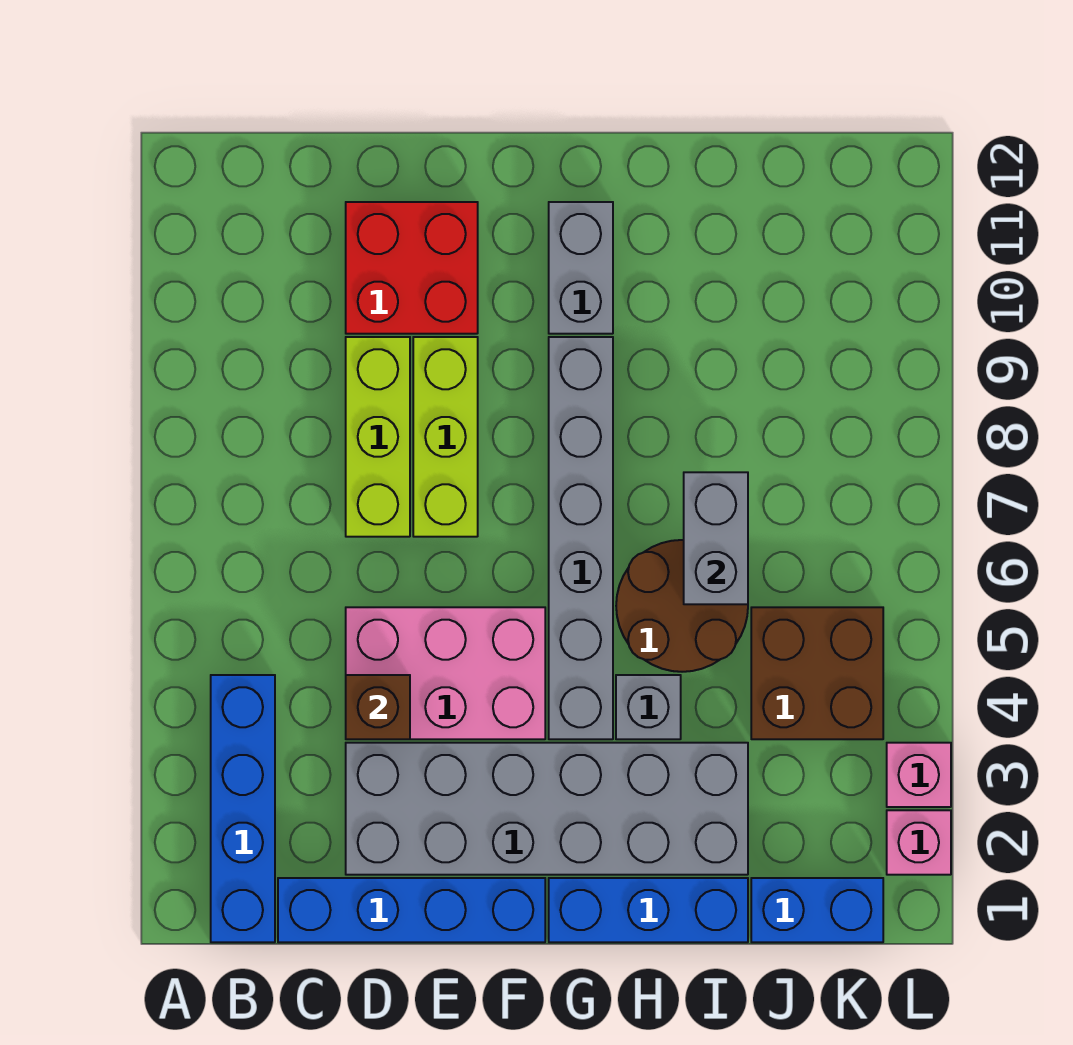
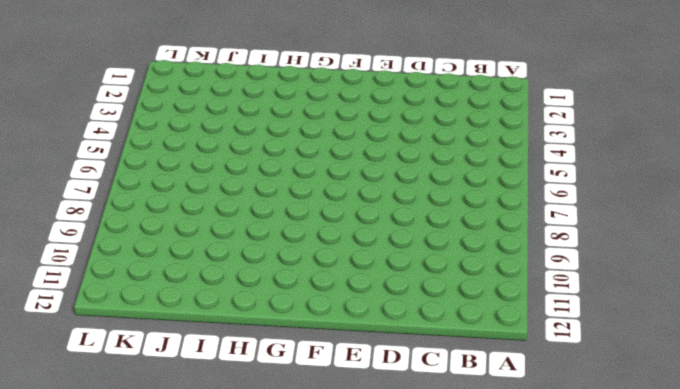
none -> blue brick B1:B4 level 1
none -> blue brick C1:F1 level 1
none -> grey brick D2:I3 level 1

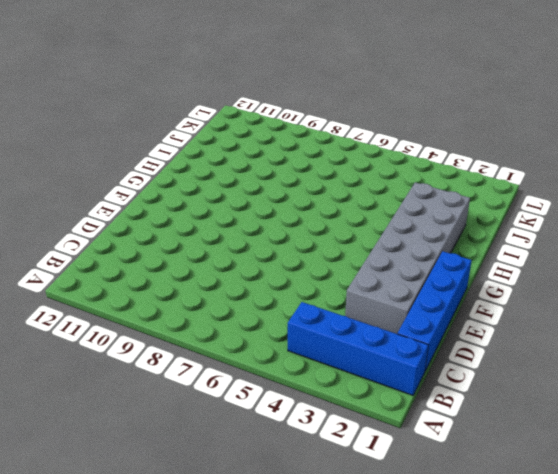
none -> pink brick D4:F5 level 1
none -> lime brick D7:D9 level 1
none -> red brick D10:E11 level 1

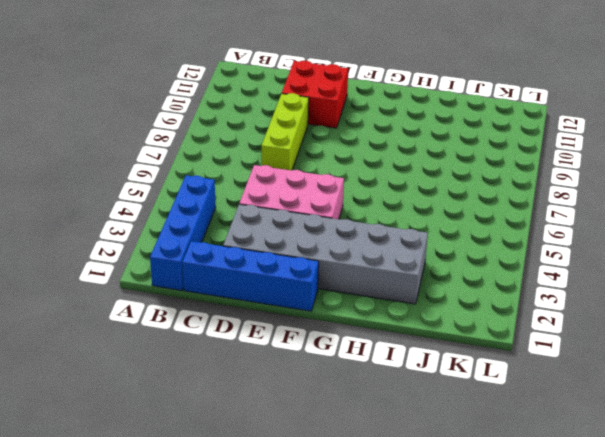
none -> lime brick E7:E9 level 1
none -> blue brick G1:I1 level 1
none -> grey brick G4:G9 level 1

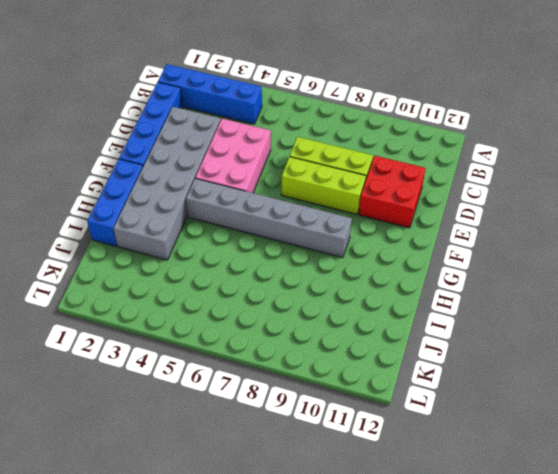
none -> grey brick G10:G11 level 1
none -> grey brick H4 level 1
none -> brown round brick H5:I6 level 1

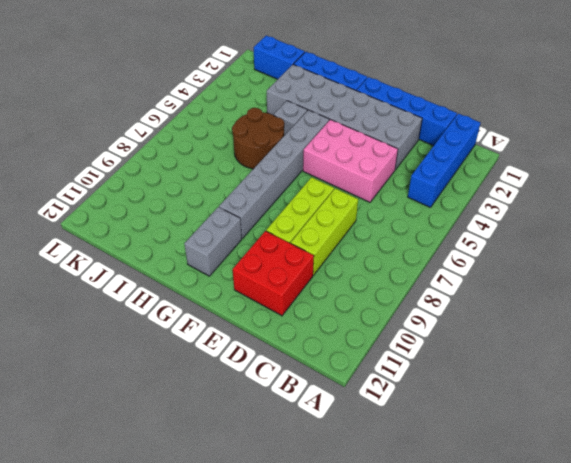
none -> brown brick J4:K5 level 1
none -> pink brick L2 level 1
none -> pink brick L3 level 1

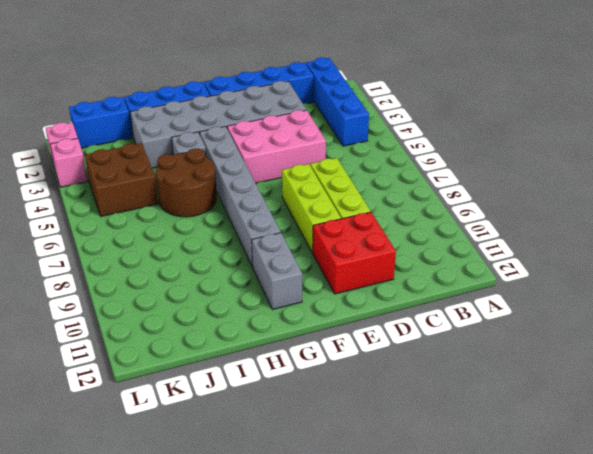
none -> brown brick D4 level 2
none -> grey brick I6:I7 level 2

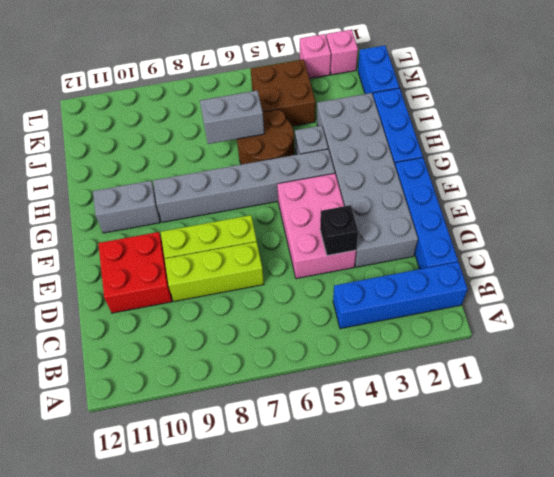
black brick D4 level 2 -> brown brick D4 level 2

